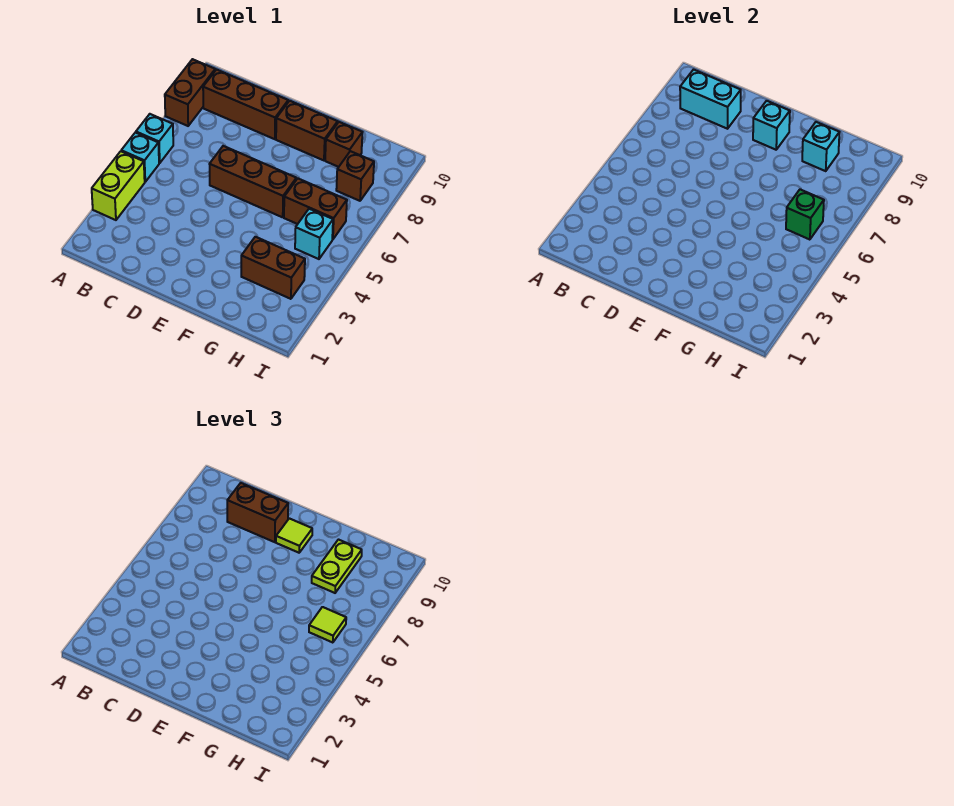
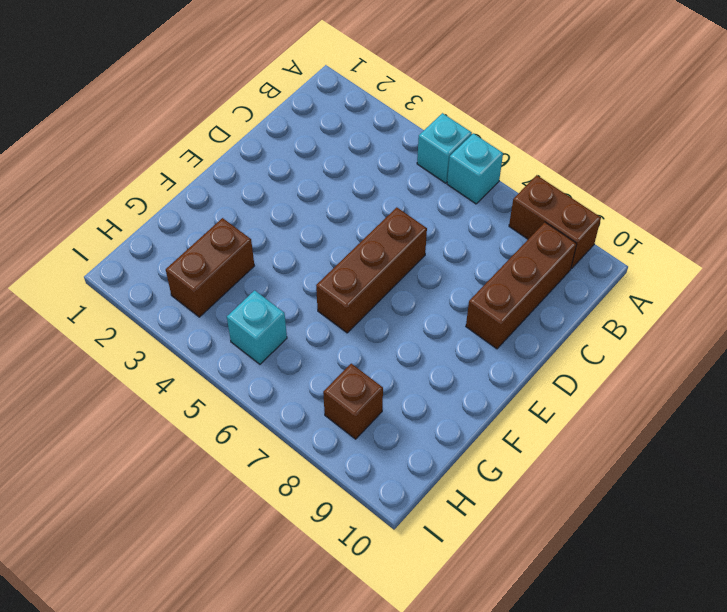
none -> lime brick A3:A4 level 1
none -> brown brick E9:F9 level 1
none -> brown brick G6:H6 level 1

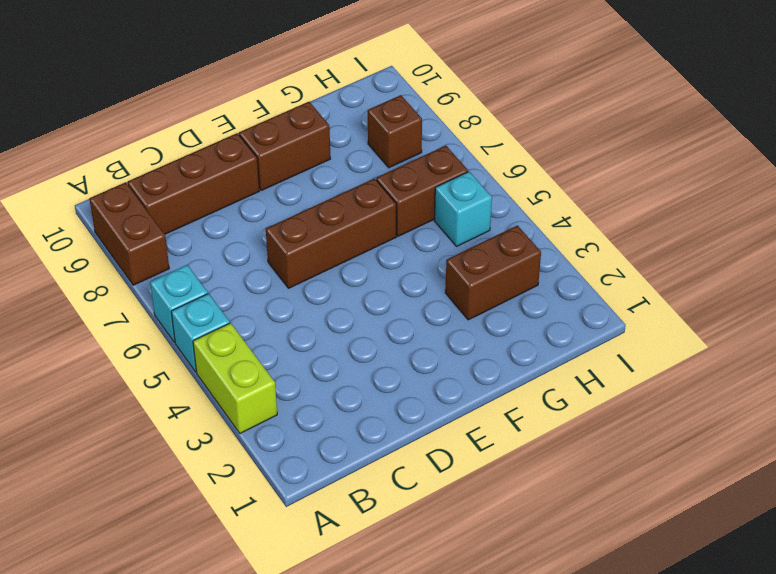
none -> brown brick G9 level 1
none -> cyan brick B9:C9 level 2
none -> cyan brick E9 level 2

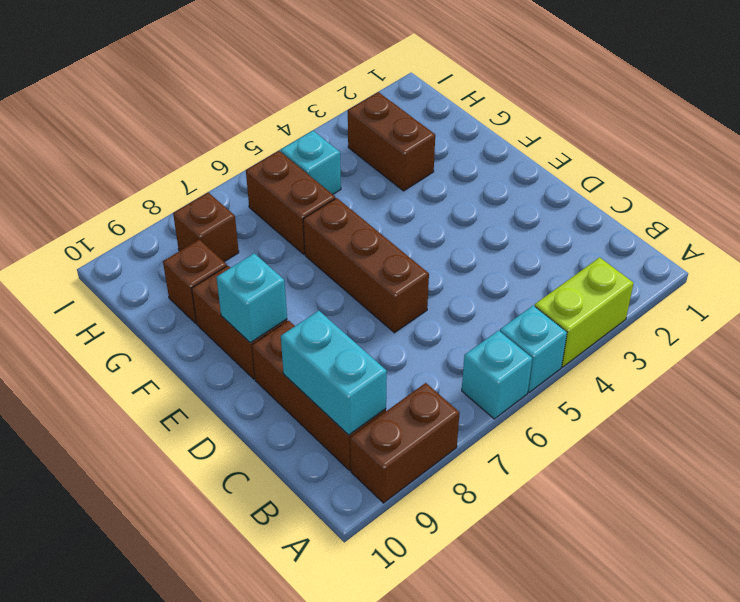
none -> cyan brick G9 level 2
none -> green brick H6 level 2
none -> brown brick C9:D9 level 3

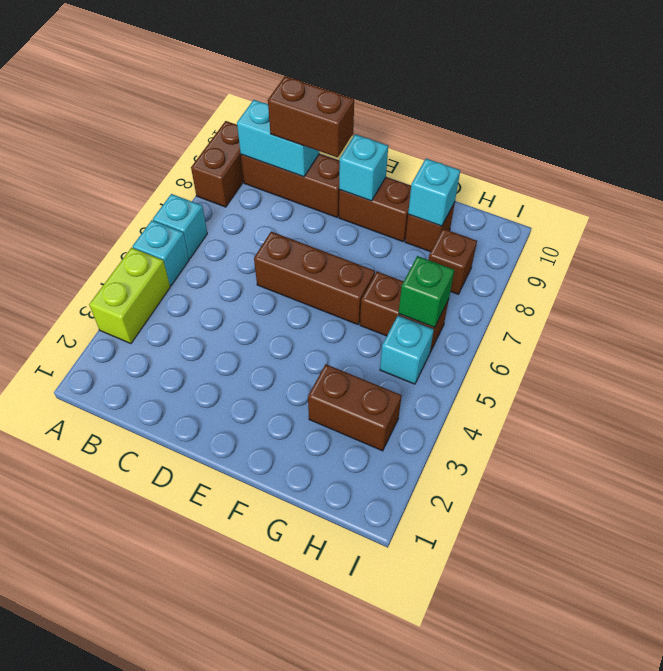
none -> lime tile E9 level 3
none -> lime plate G8:G9 level 3
none -> lime tile H6 level 3

